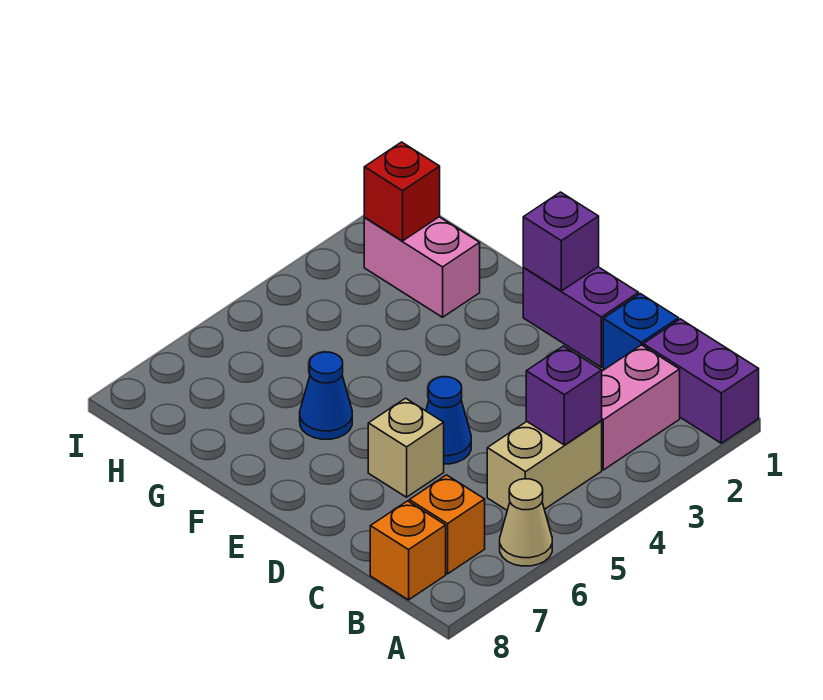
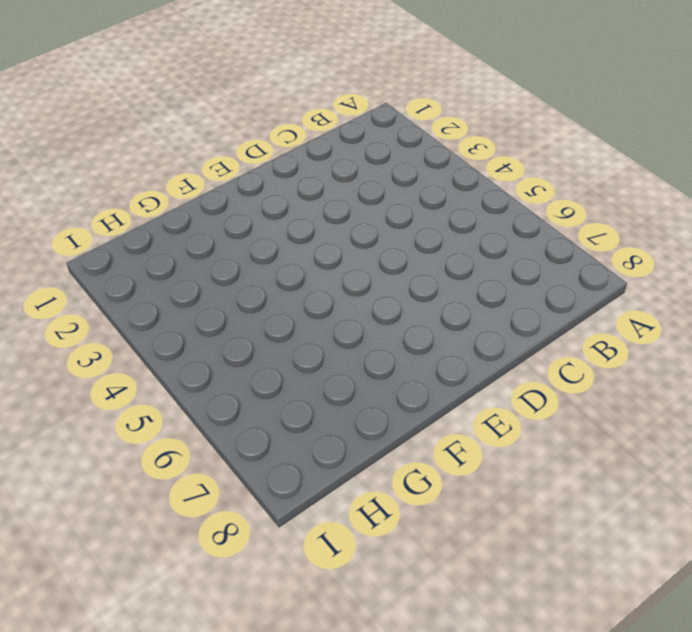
none -> purple brick A1:B1 level 1
none -> tan cone A6 level 1
none -> pink brick B2:B3 level 1

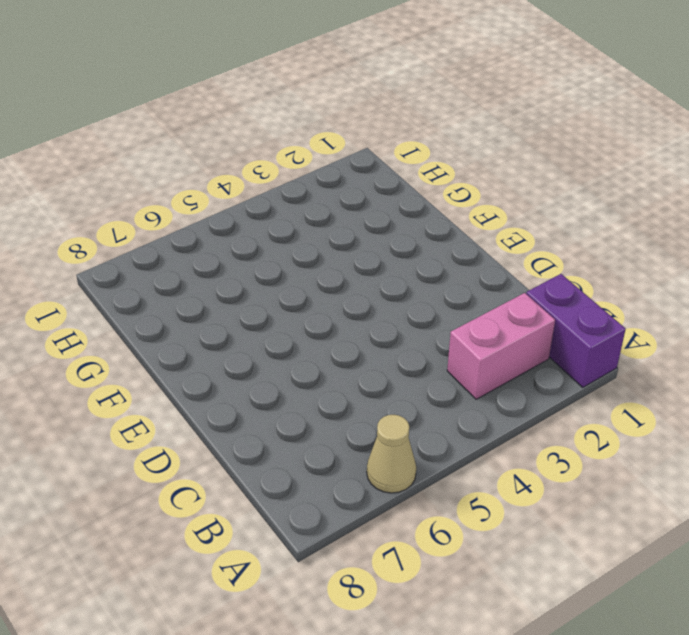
none -> tan brick B4:B5 level 1
none -> orange brick B7 level 1
none -> orange brick B8 level 1

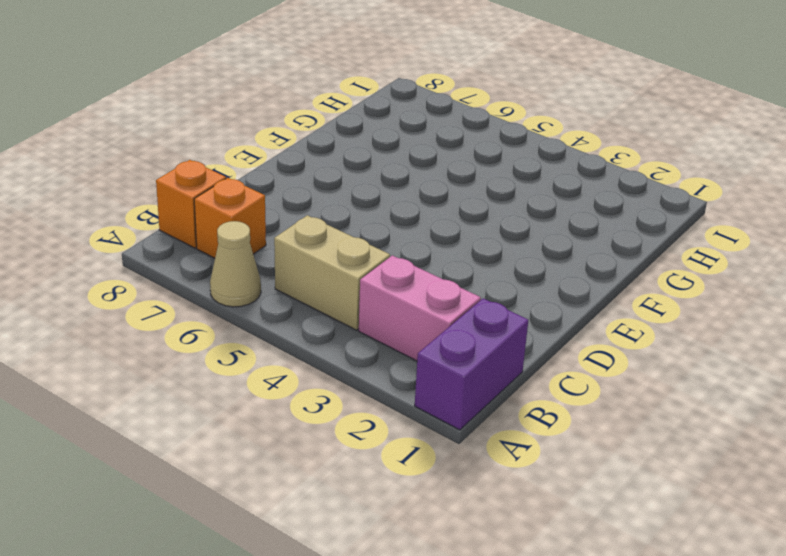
none -> blue brick C1 level 1
none -> purple brick D1:E1 level 1
none -> blue cone D5 level 1

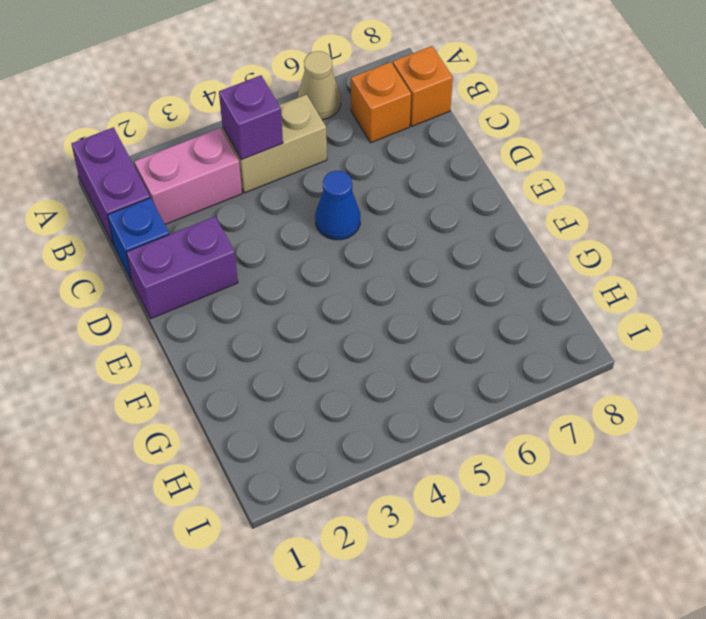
purple brick D1:D2 level 1 -> purple brick D1:E1 level 1
none -> tan brick D6 level 1
none -> blue cone F6 level 1
none -> pink brick G2:H2 level 1

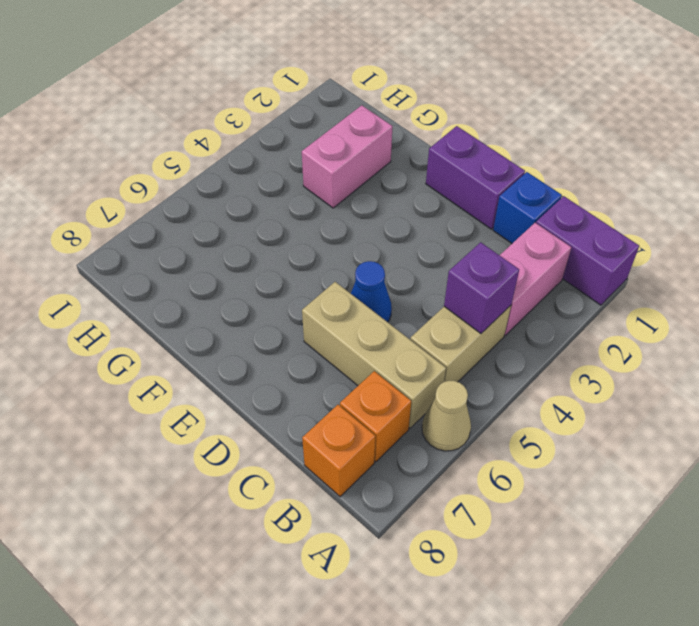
tan brick B6:D6 level 1 -> tan brick D6 level 1
pink brick G2:G3 level 1 -> pink brick G2:H2 level 1
none -> blue cone F6 level 1
none -> purple brick E1 level 2
none -> red brick H2 level 2

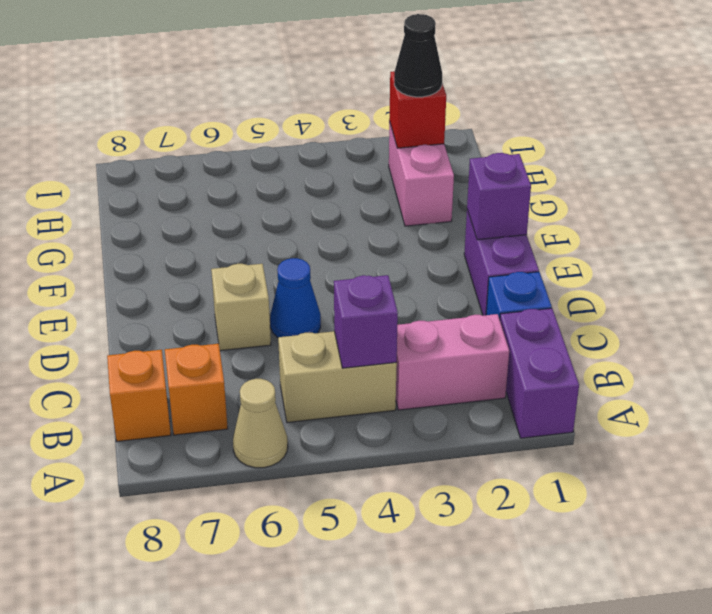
black cone H2 level 3 -> none
none -> blue cone F6 level 1

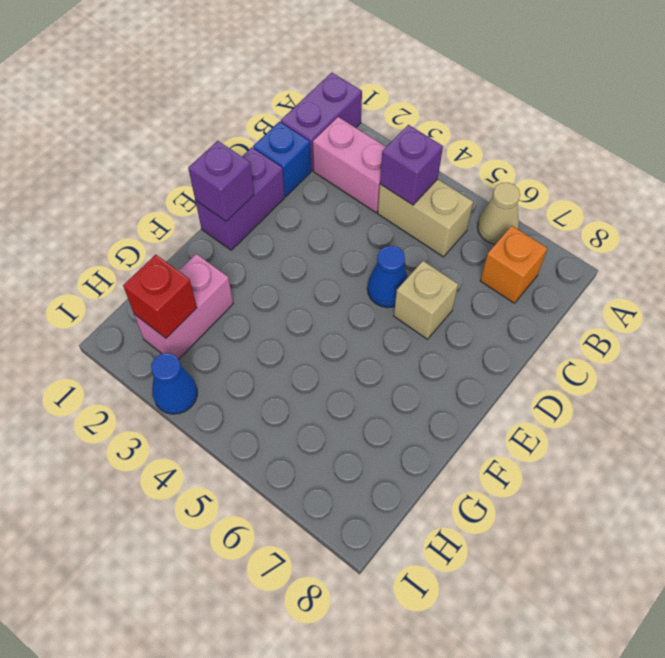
blue cone I3 level 1 -> blue cone F6 level 1
none -> orange brick B8 level 1

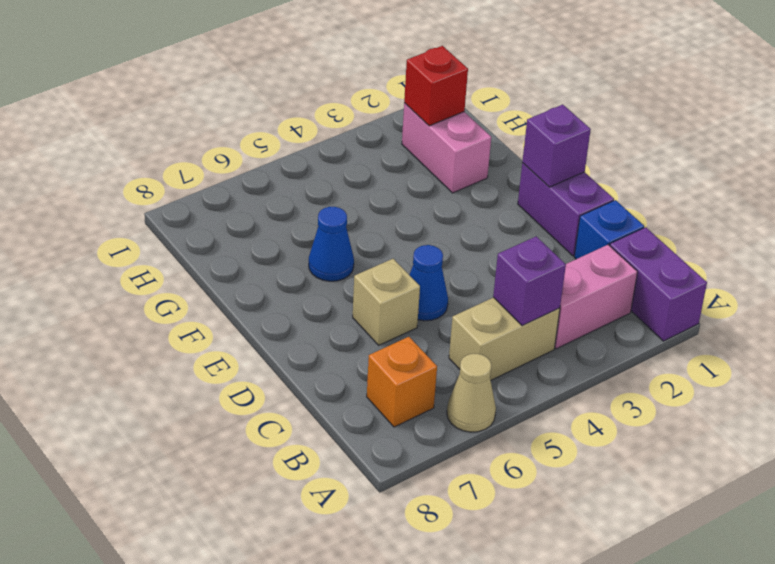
none -> orange brick B8 level 1

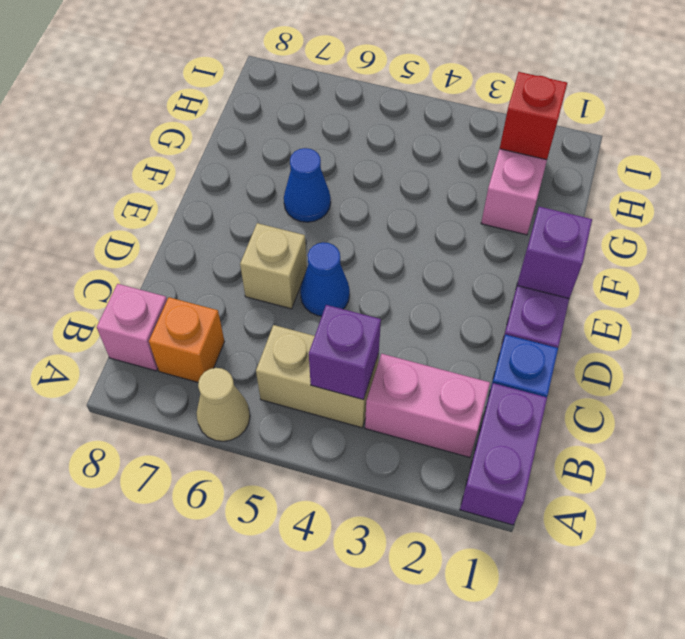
pink brick B8 level 1 -> orange brick B8 level 1

